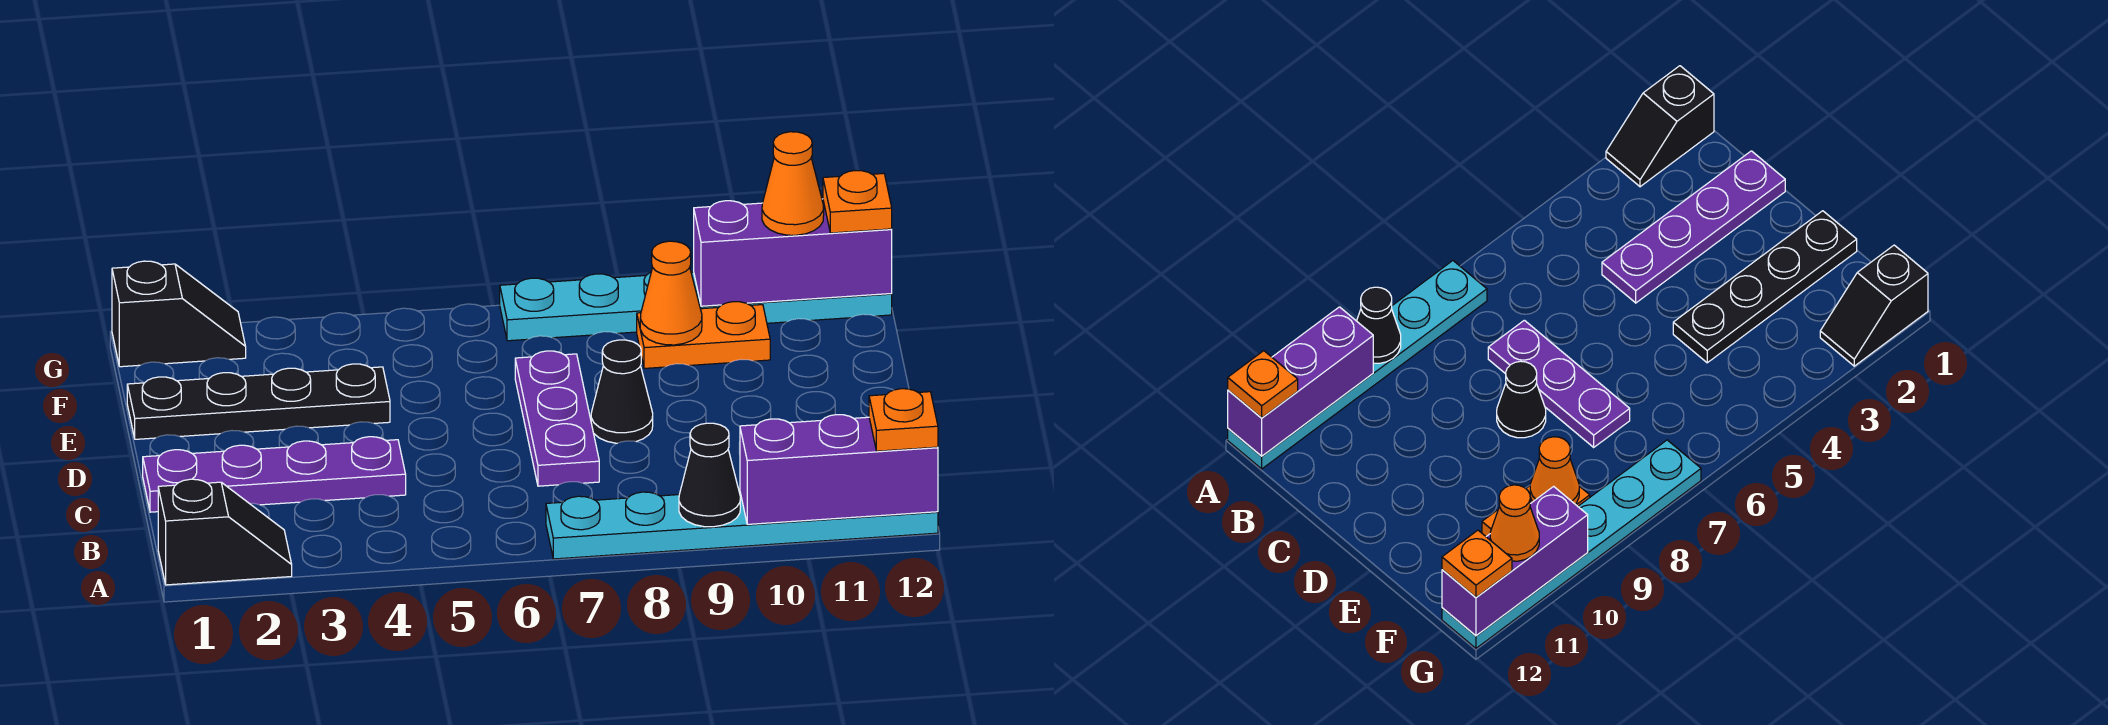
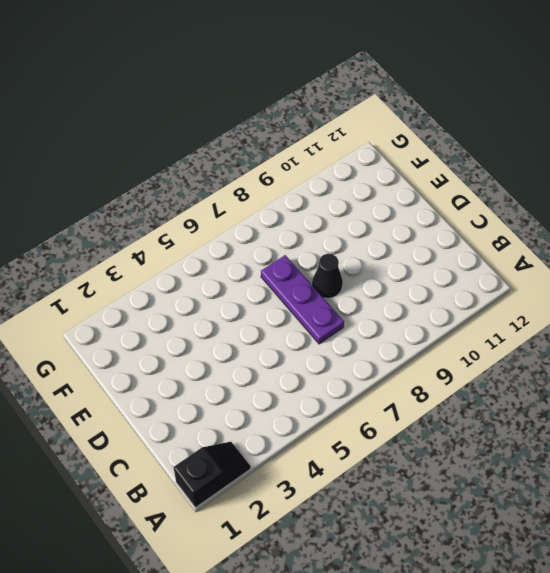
none -> cyan plate A7:A12 level 1
none -> purple plate C1:C4 level 1
none -> black plate E1:E4 level 1

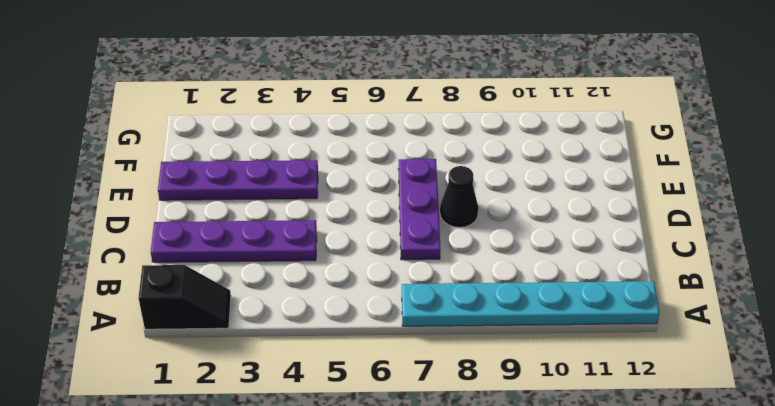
purple plate E1:E4 level 1 -> black plate E1:E4 level 1
none -> orange plate F9:F10 level 1
none -> black slope G1:G2 level 1 top 1
none -> cyan plate G7:G12 level 1

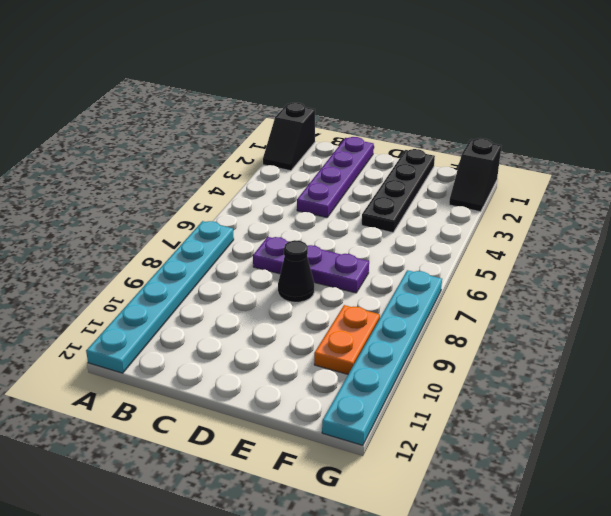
none -> black cone A9 level 2
none -> purple brick A10:A12 level 2
none -> orange cone F9 level 2

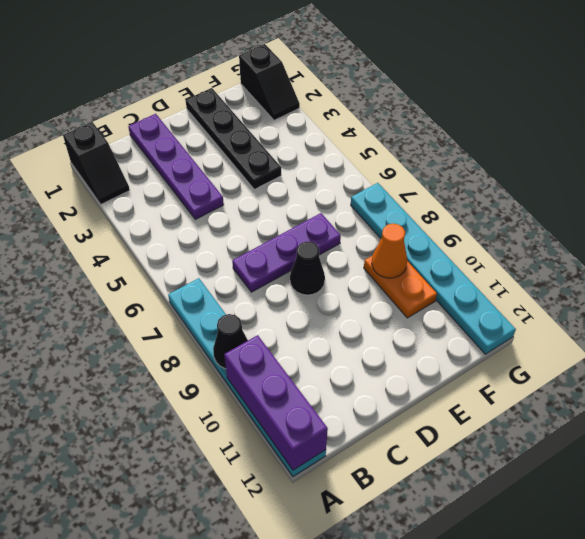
none -> purple brick G10:G12 level 2
none -> orange plate A12 level 3
none -> orange cone G11 level 3

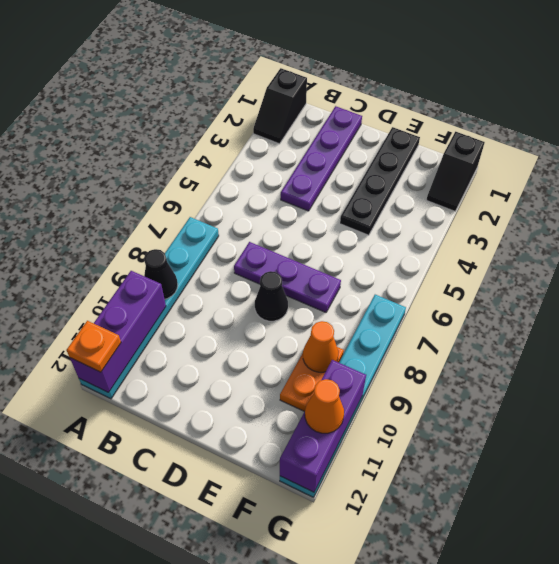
none -> orange plate G12 level 3

